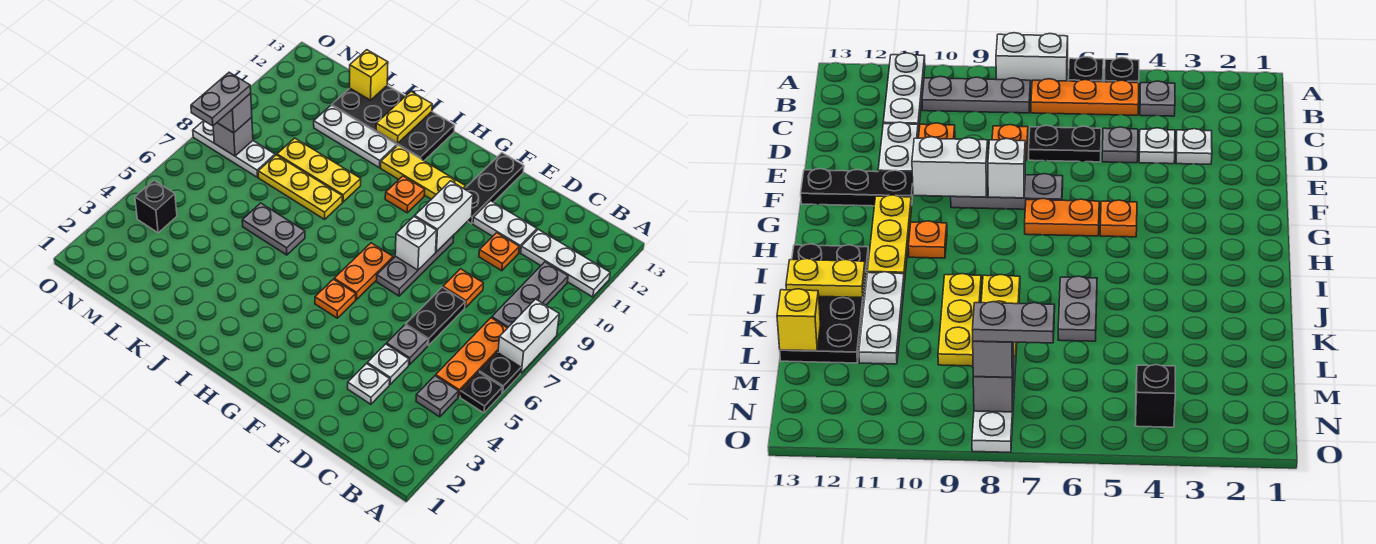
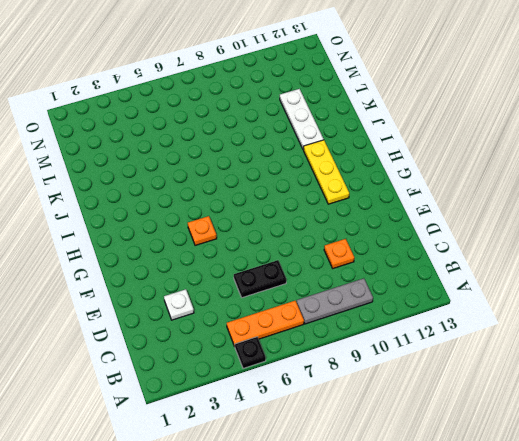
none -> black plate A6 level 1
none -> white brick A7:A8 level 1
none -> white plate A11:C11 level 1
none -> grey plate B4 level 1

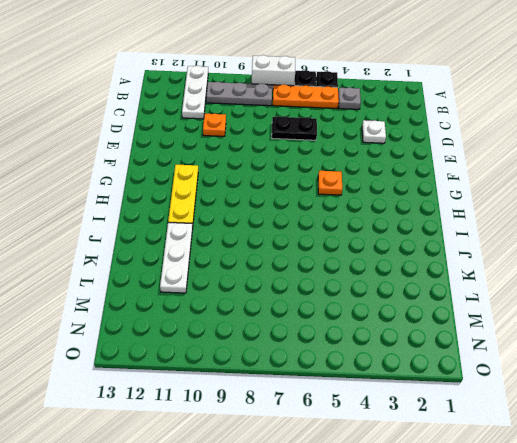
none -> white plate D4 level 1
none -> grey plate D5 level 1
none -> orange plate D8 level 1
none -> white plate D11:E11 level 1

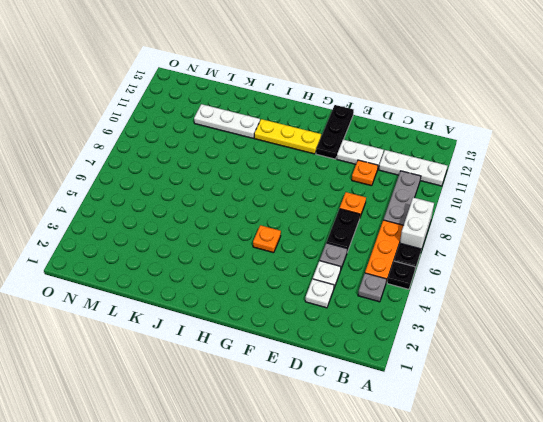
none -> grey plate F7:F9 level 1
none -> orange plate G6:G7 level 1
none -> orange plate H10 level 1
none -> black plate I12:L13 level 1

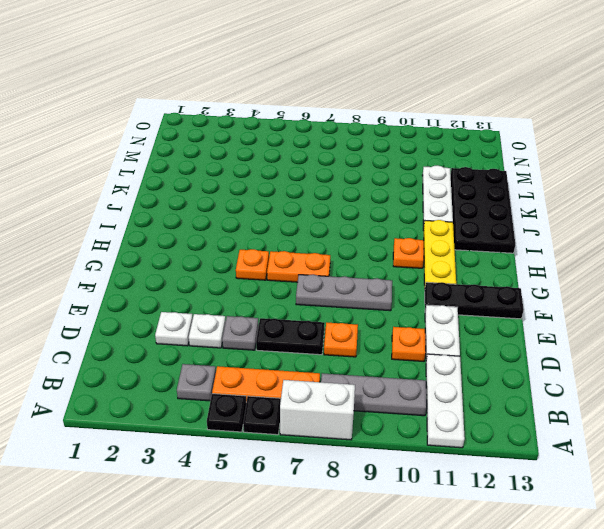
none -> grey plate J6:K6 level 1
none -> yellow plate J8:L8 level 1
none -> yellow plate J9:L9 level 1
none -> white plate M8:O8 level 1

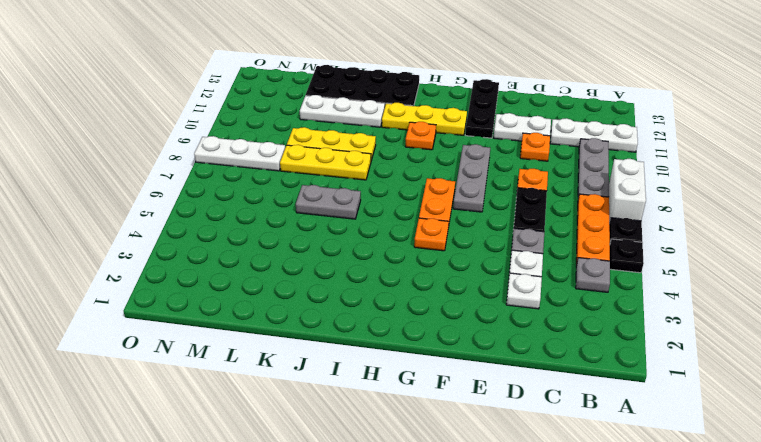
none -> black brick N4 level 1
none -> white brick F8 level 2
none -> white brick F9:F10 level 2
none -> yellow plate J12:J13 level 2

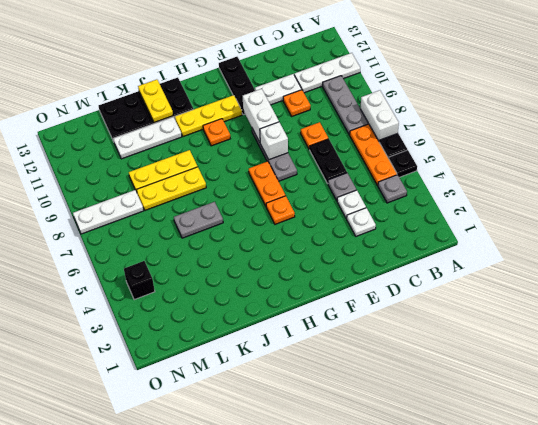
none -> yellow brick L13 level 2
none -> grey brick N8 level 2
none -> grey brick N8 level 3
none -> grey plate N7:N8 level 4

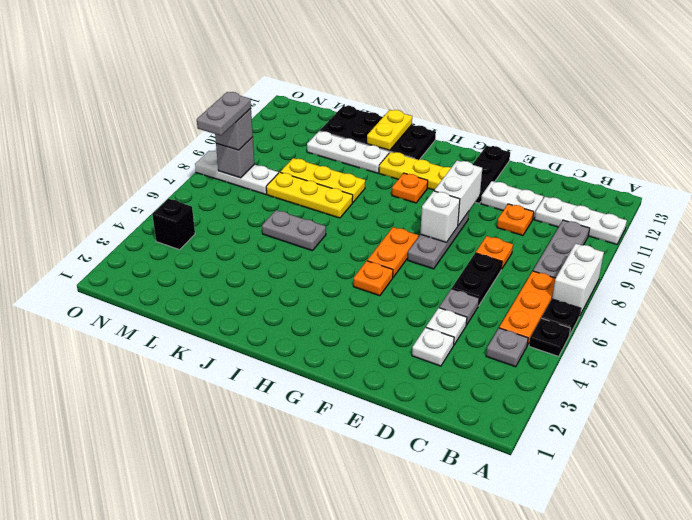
none -> yellow brick L13 level 2

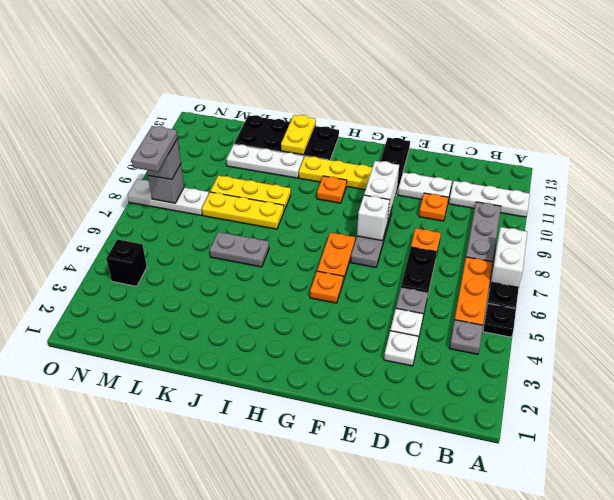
none -> yellow brick L13 level 2

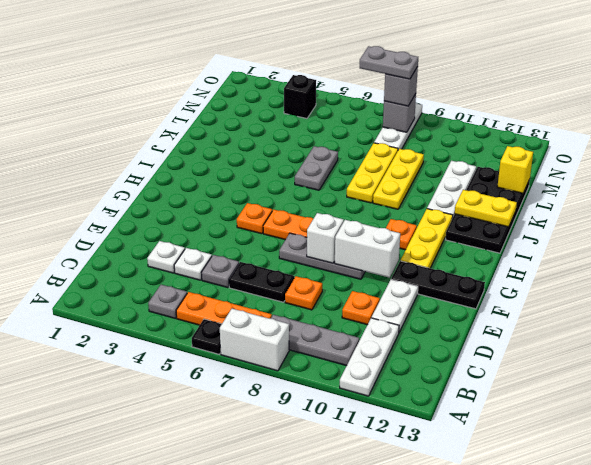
none -> black plate A5 level 1

